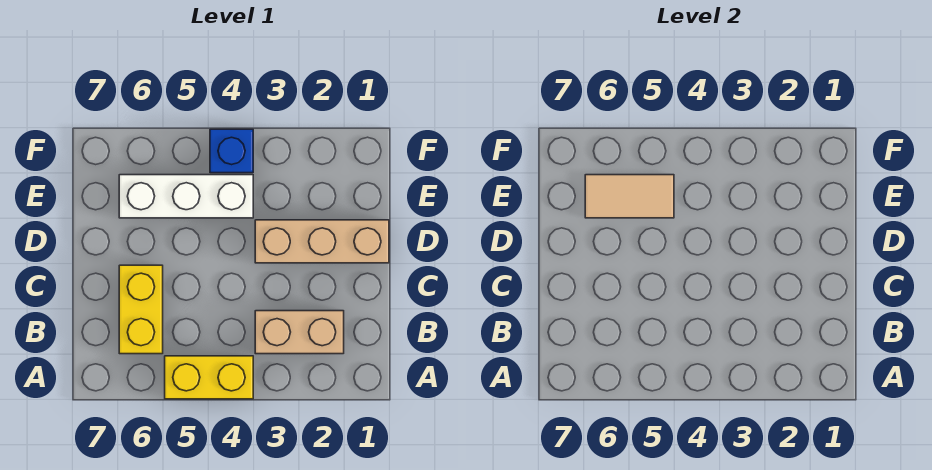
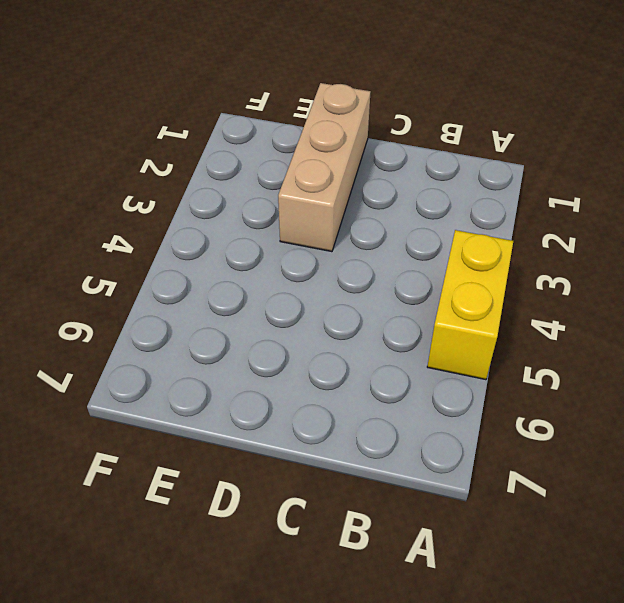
none -> tan brick B2:B3 level 1
none -> yellow brick B6:C6 level 1

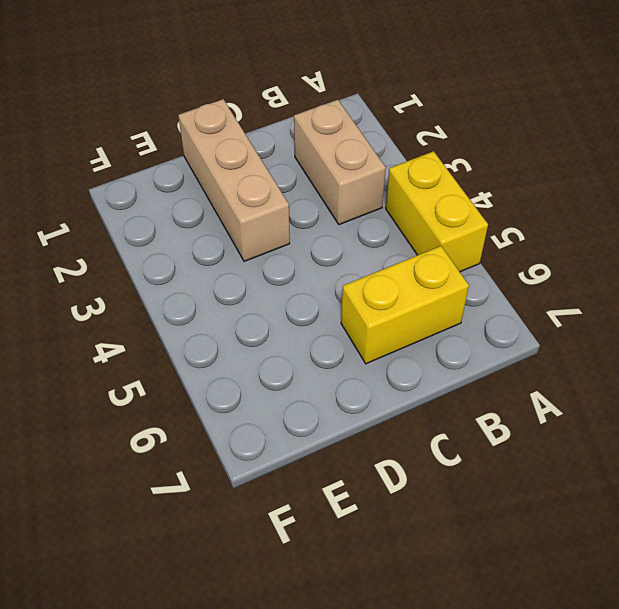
none -> white brick E4:E6 level 1
none -> blue brick F4 level 1

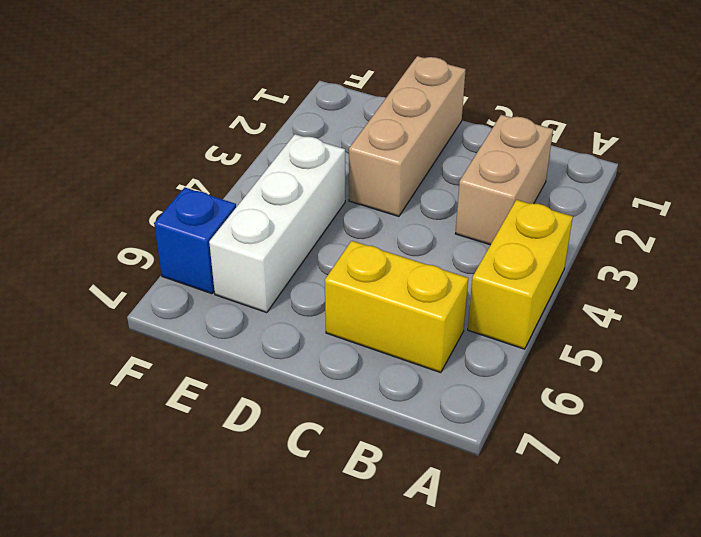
blue brick F6 level 1 -> blue brick F4 level 1
none -> tan tile E5:E6 level 2

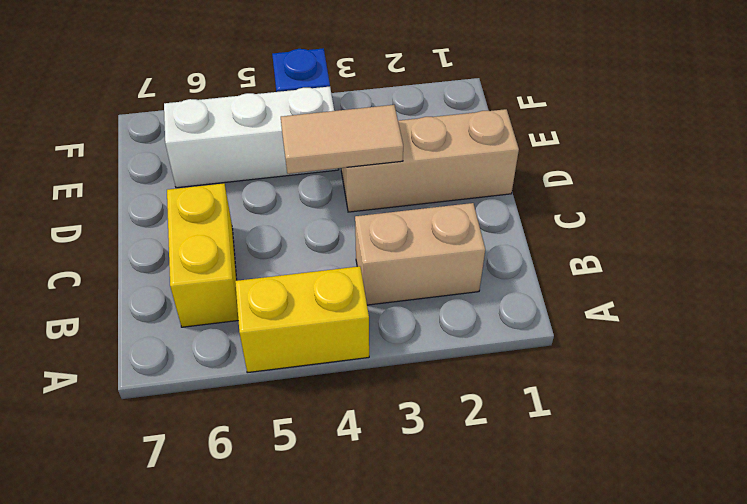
tan tile D3:D4 level 2 -> tan tile E5:E6 level 2

